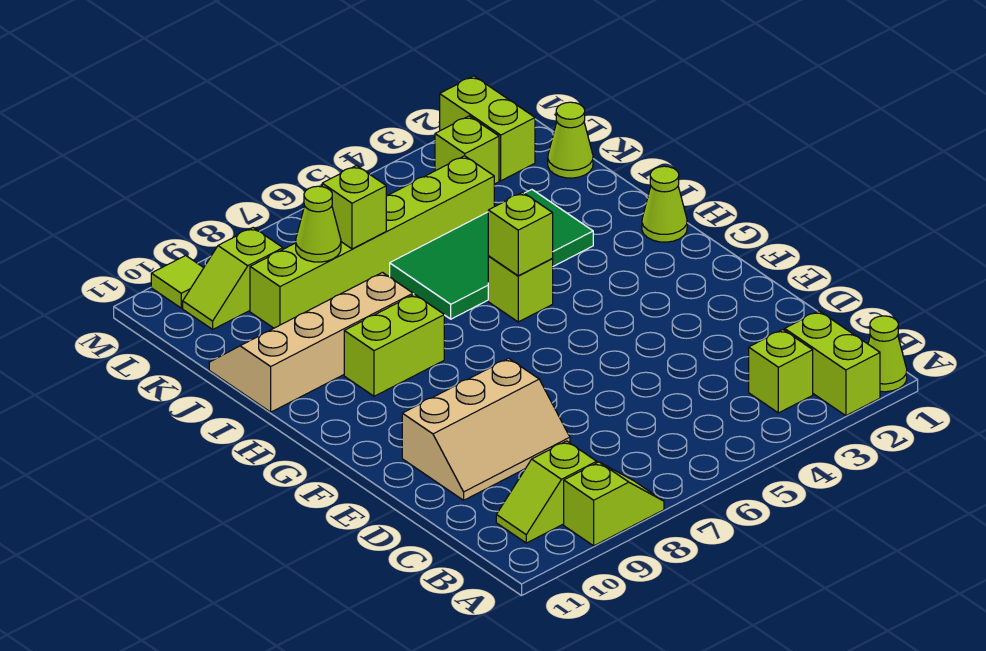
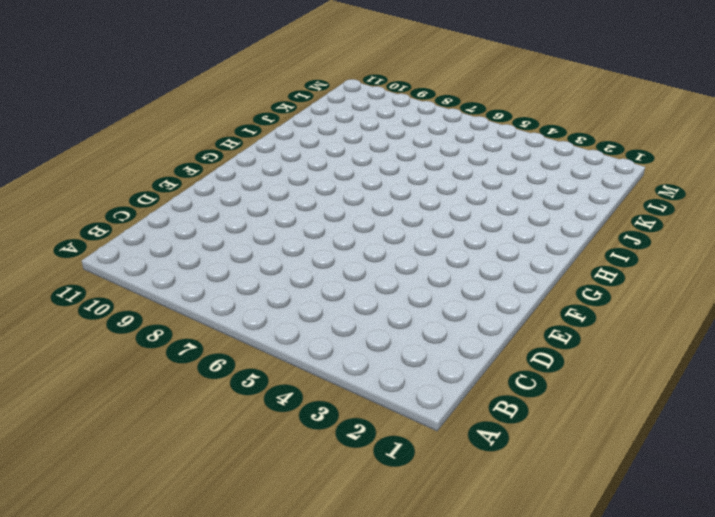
none -> lime cone A1 level 1
none -> lime brick A2:B2 level 1
none -> lime slope A8:A9 level 1 top 9

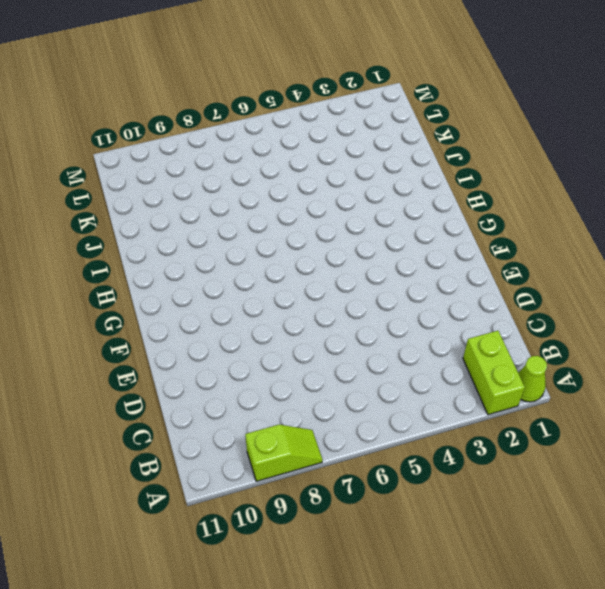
none -> lime brick B3 level 1
none -> lime slope B9:B10 level 1 top 9
none -> tan slope D8:E10 level 1 top E

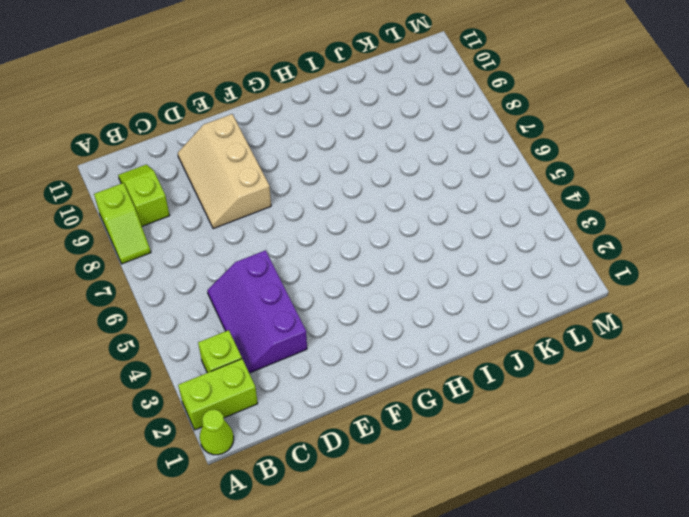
purple slope C3:D5 level 1 top D -> none
none -> lime cone H1 level 1
none -> lime brick H5 level 1
none -> lime brick H8:H9 level 1

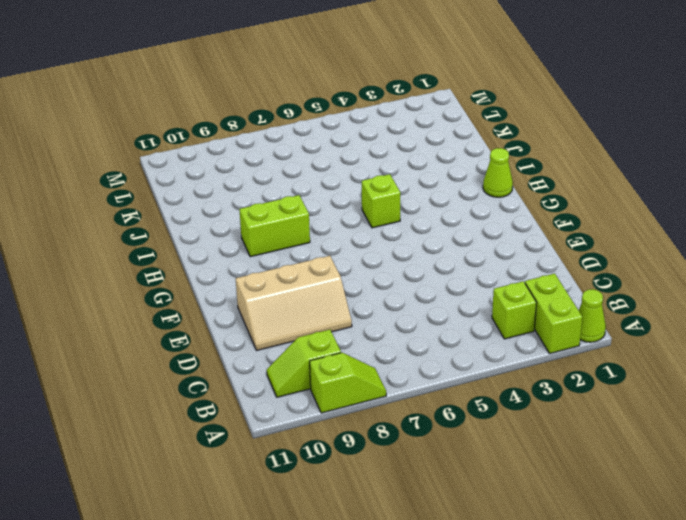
none -> green tile I3:J6 level 1
none -> tan slope I8:J11 level 1 top I
none -> lime cone K1 level 1

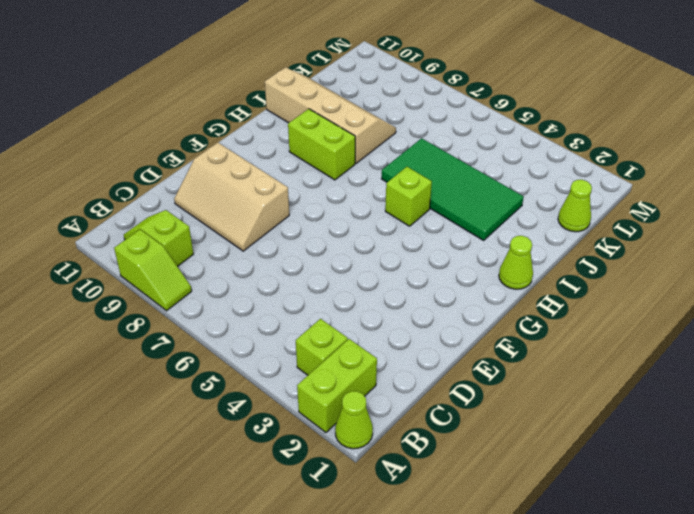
none -> lime brick K4:K9 level 1
none -> lime brick L2:M2 level 1
none -> lime brick L3 level 1

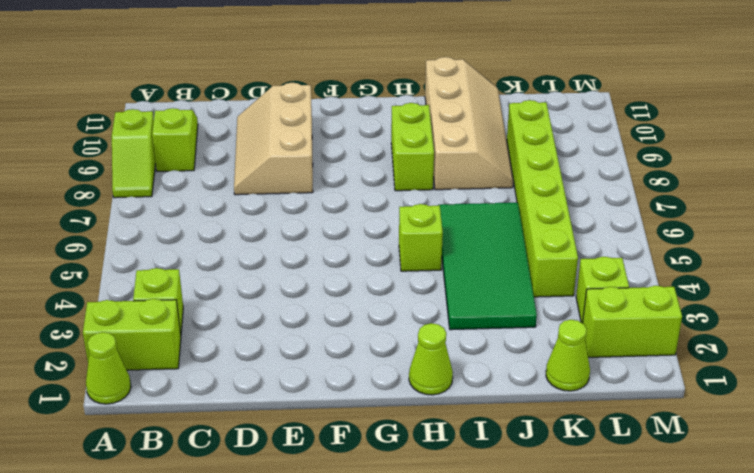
none -> lime slope L9:L10 level 1 top 9
none -> lime tile M10 level 1
none -> lime brick H5 level 2

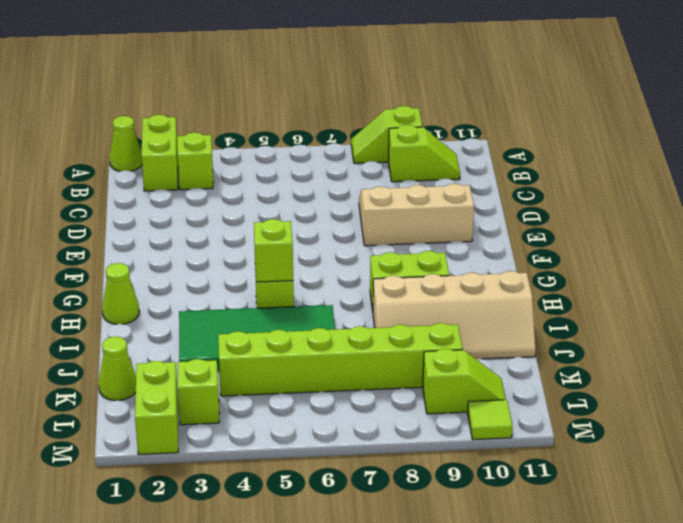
none -> lime brick K7 level 2
none -> lime cone K8 level 2

